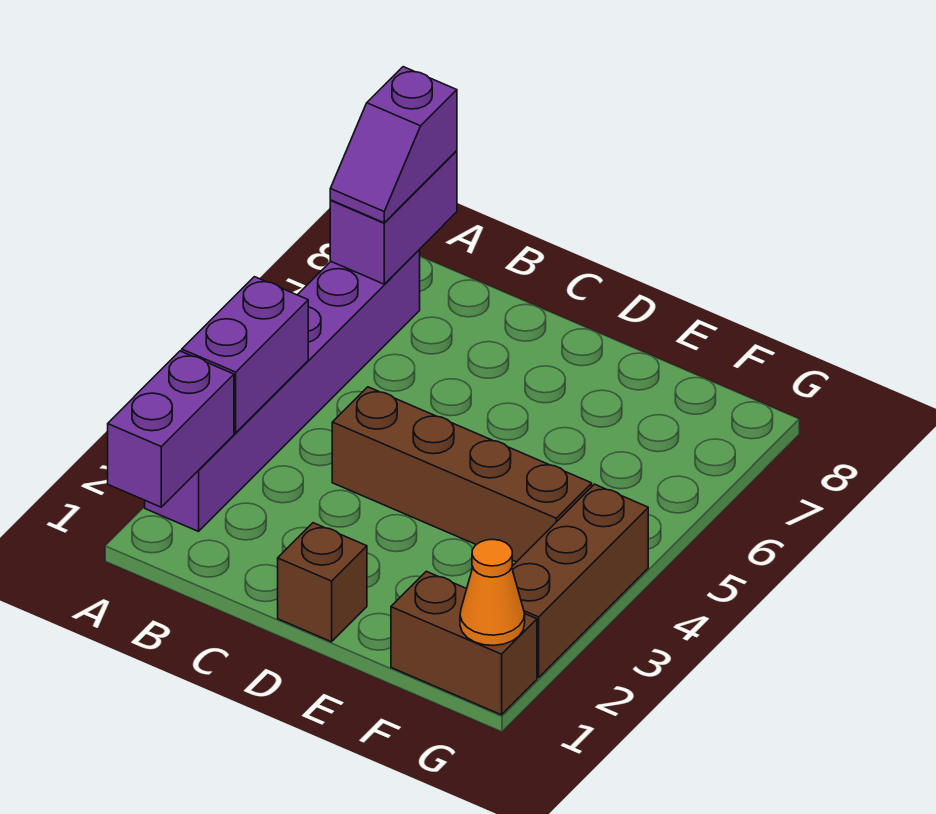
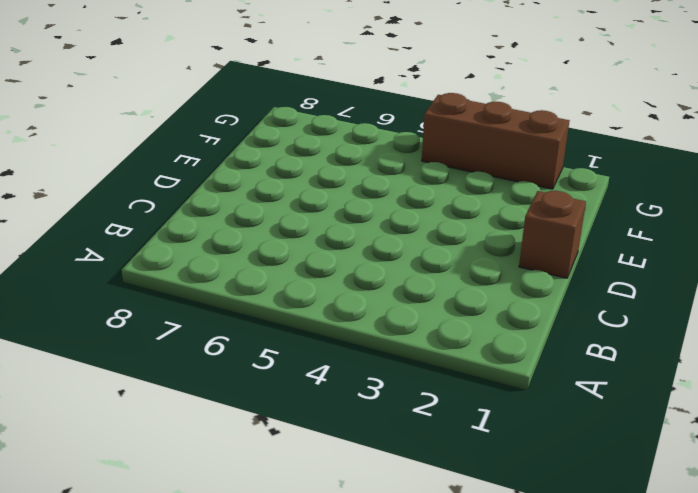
none -> purple brick A2:A7 level 1
none -> brown brick C4:F4 level 1

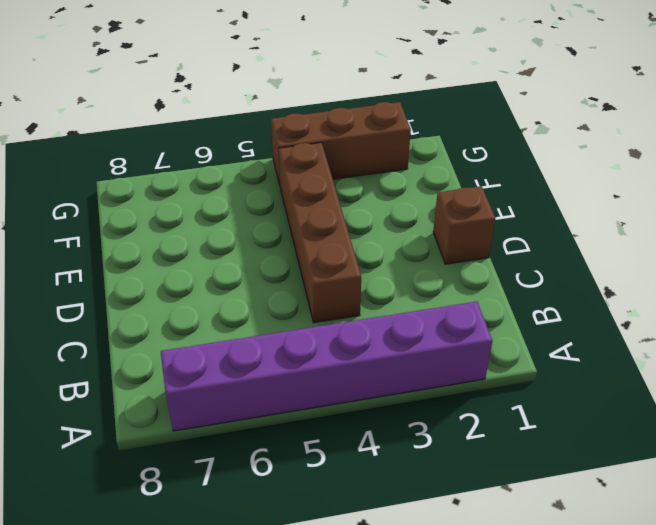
none -> brown brick F1:G1 level 1
none -> purple brick A1:A2 level 2

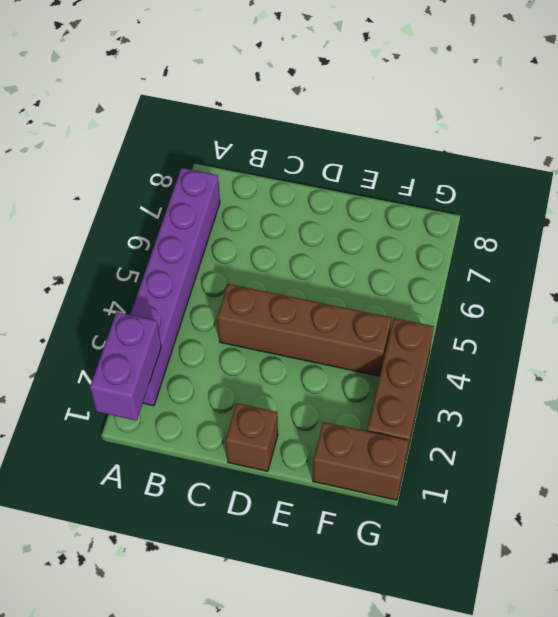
none -> purple brick A3:A4 level 2
none -> purple brick A7:A8 level 2

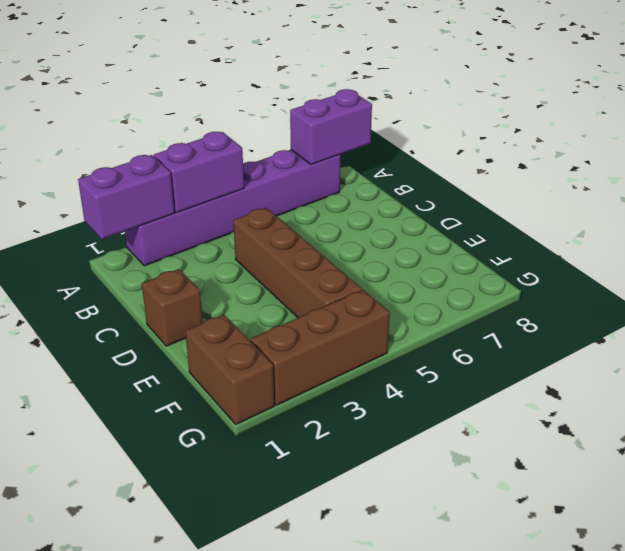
none -> orange cone G1 level 2
none -> purple slope A7:A8 level 3 top 8

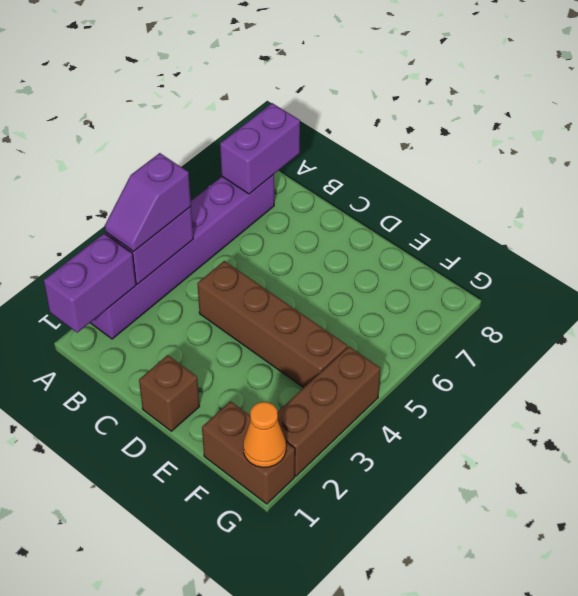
purple slope A3:A4 level 3 top 4 -> purple slope A7:A8 level 3 top 8

